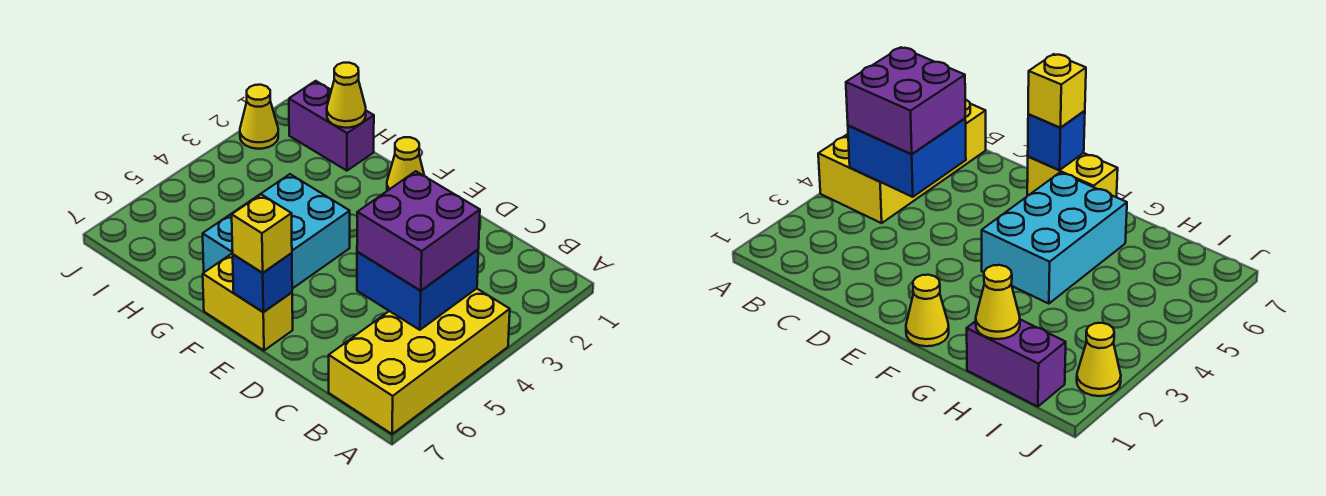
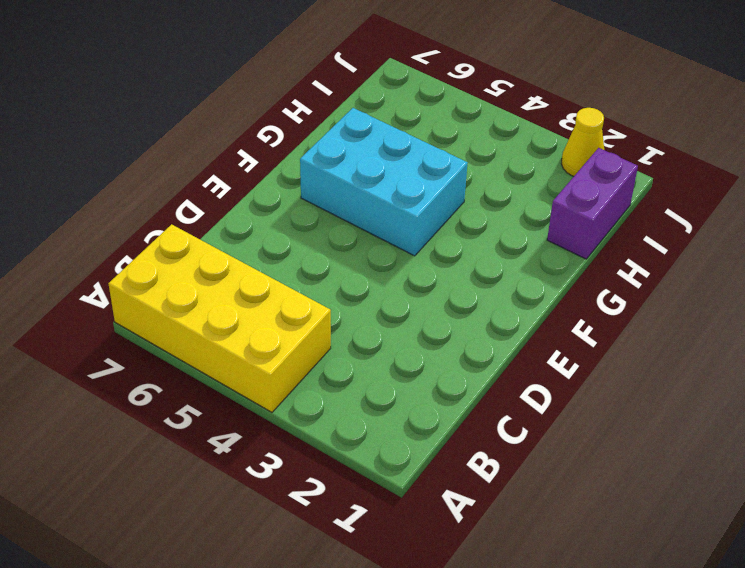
none -> yellow brick E7:F7 level 1
none -> yellow cone F1 level 1

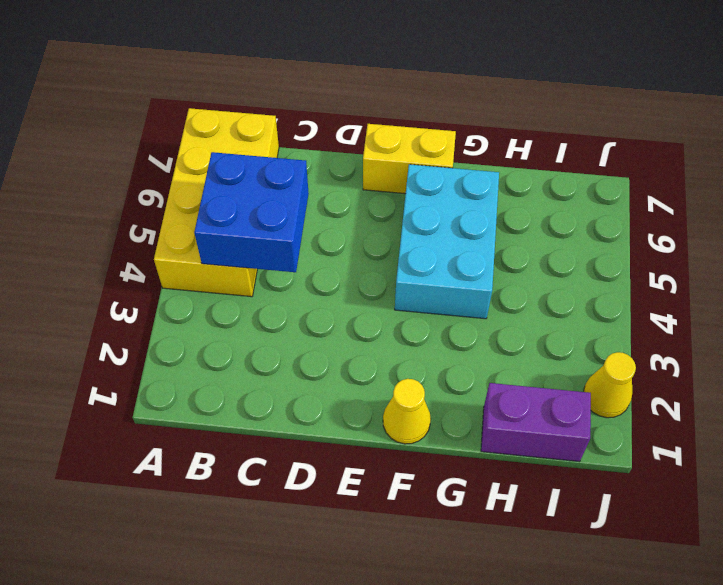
none -> blue brick E7 level 2
none -> yellow cone H1 level 2

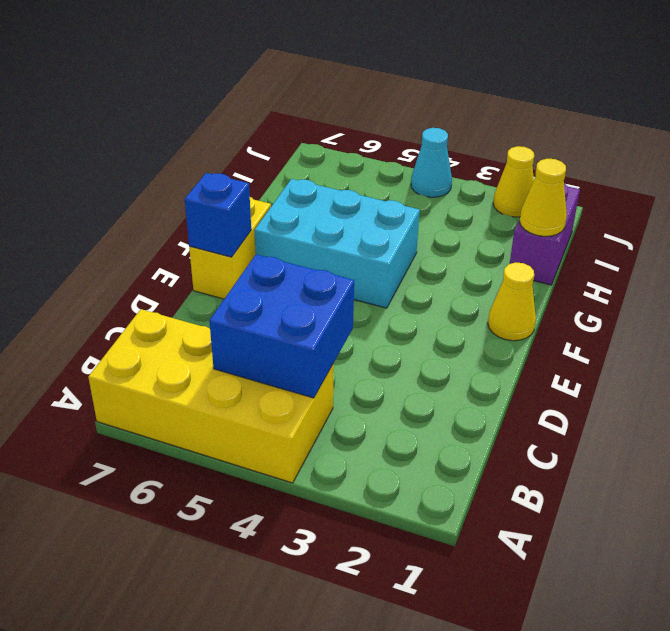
cyan cone J4 level 1 -> none
none -> purple brick B4:C5 level 3
none -> yellow brick E7 level 3

